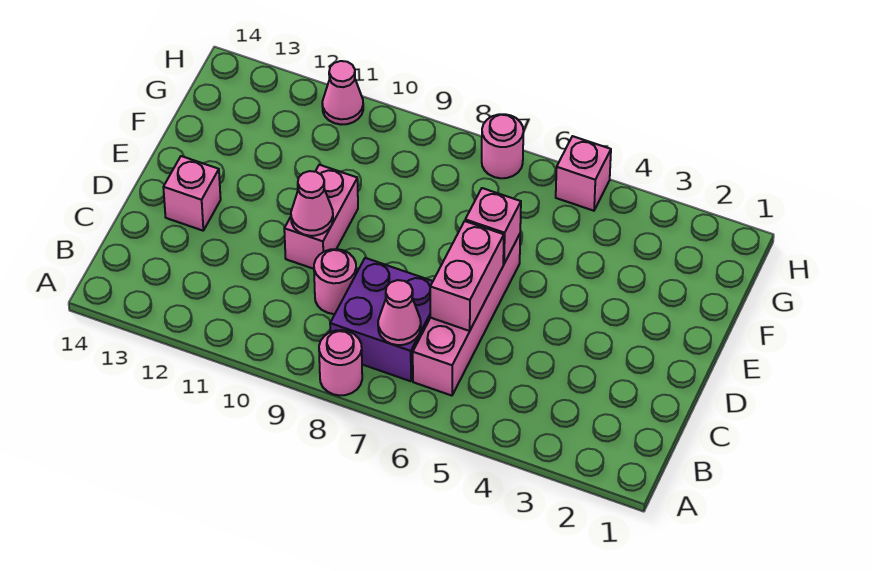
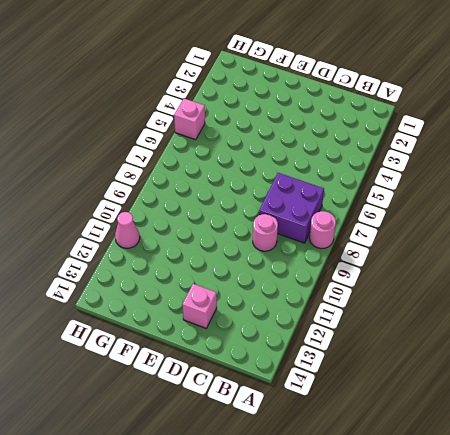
none -> pink brick B6:E6 level 1
none -> pink brick D10:E10 level 1
none -> pink round brick H7 level 1

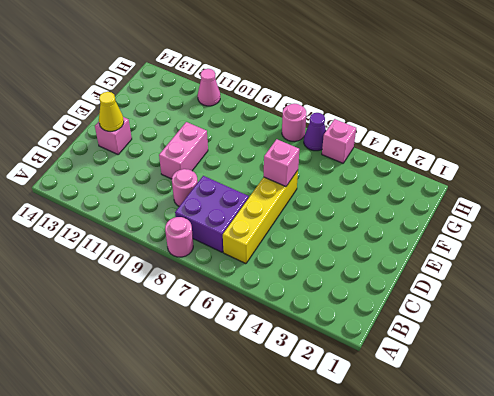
yellow brick B6:E6 level 1 -> pink brick B6:E6 level 1
yellow cone D13 level 2 -> none
purple cone H6 level 1 -> none
none -> pink cone B7 level 2
none -> pink brick C6:D6 level 2
none -> pink cone D10 level 2

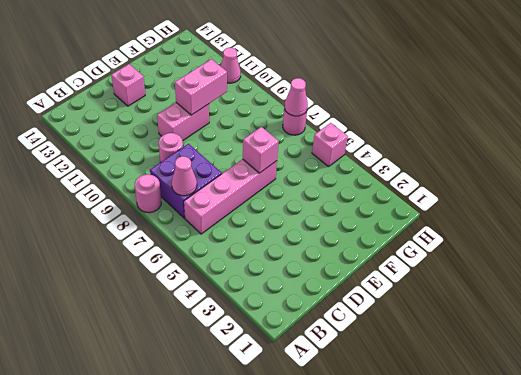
pink brick E10:F10 level 2 -> pink brick C6:D6 level 2
pink cone H7 level 2 -> pink cone D10 level 2

